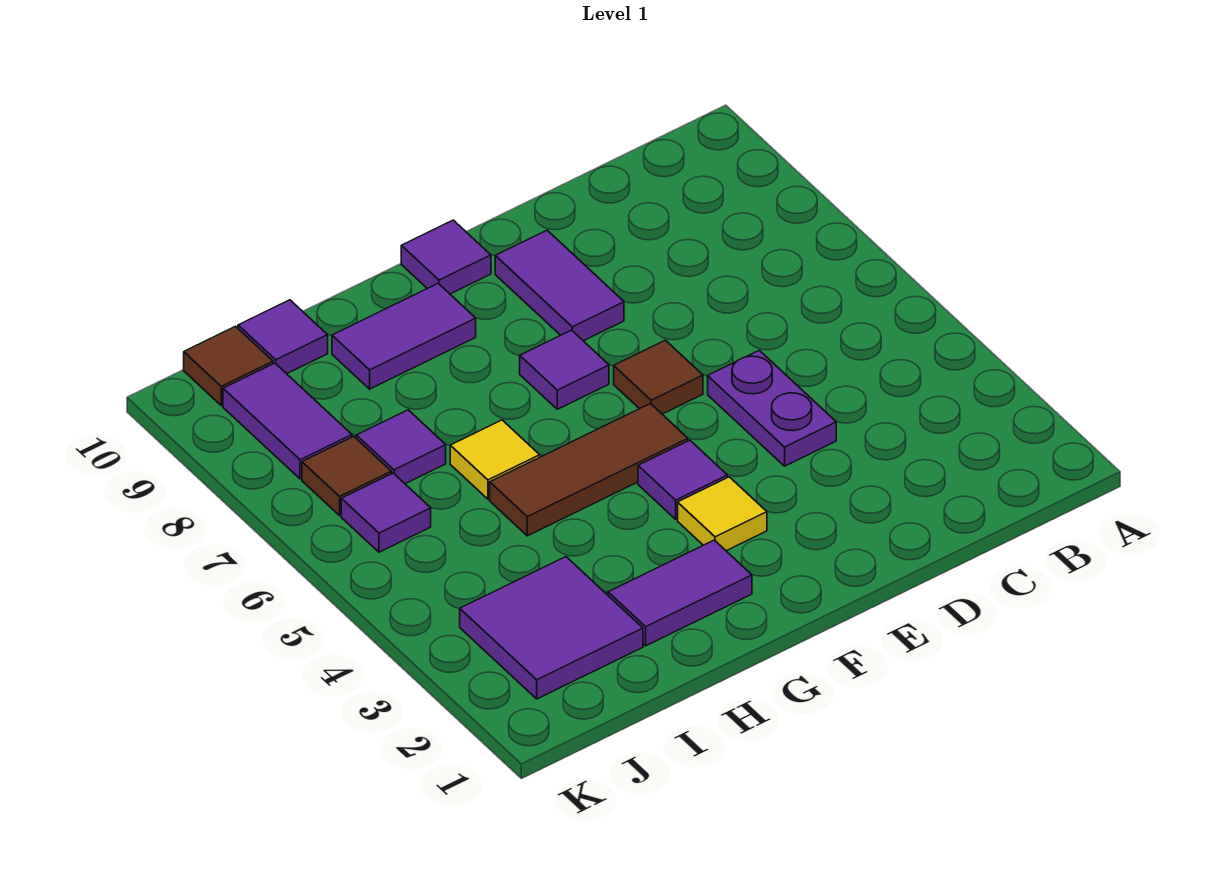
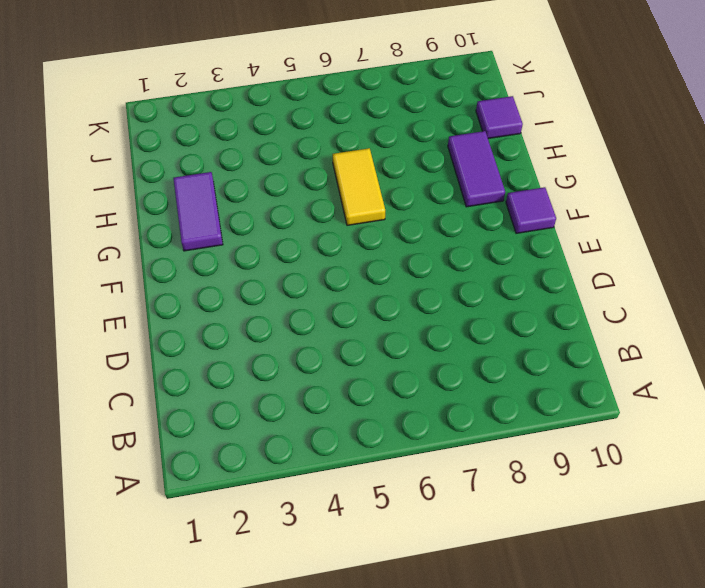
yellow tile G6:H6 level 1 -> yellow tile H6 level 1
none -> purple plate D4:D5 level 1
none -> brown tile E6 level 1
none -> purple tile E8:E9 level 1

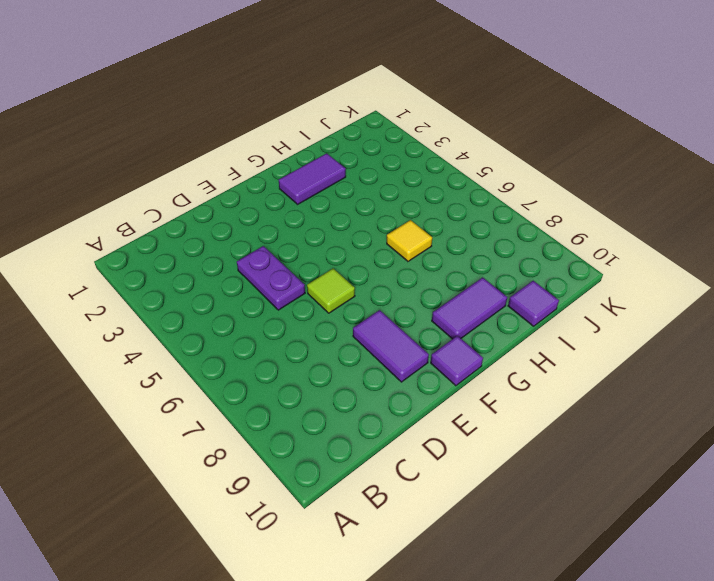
lime tile E6 level 1 -> brown tile E6 level 1
none -> yellow tile F3 level 1
none -> purple tile F4 level 1
none -> brown tile F5:H5 level 1

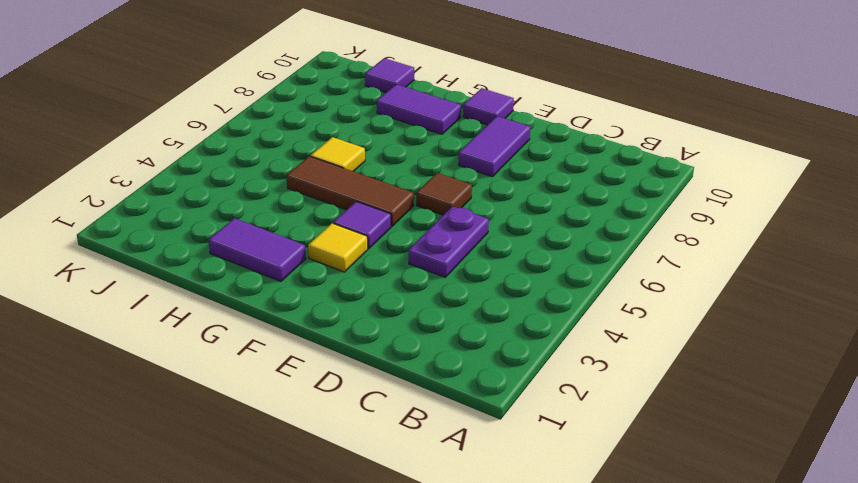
none -> purple tile F7 level 1
none -> purple tile I2:J3 level 1
none -> purple tile I7 level 1

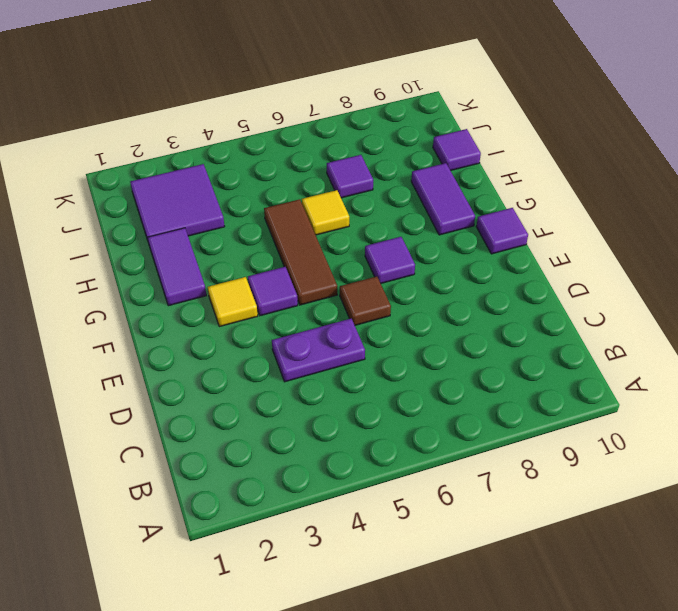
none -> purple tile E8:E9 level 1
none -> purple tile J6 level 1
none -> brown tile J7 level 1

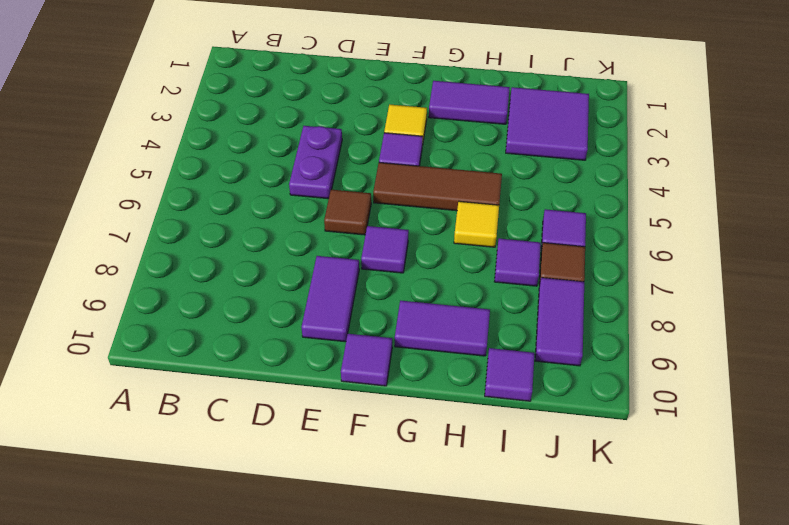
none -> brown tile J10 level 1

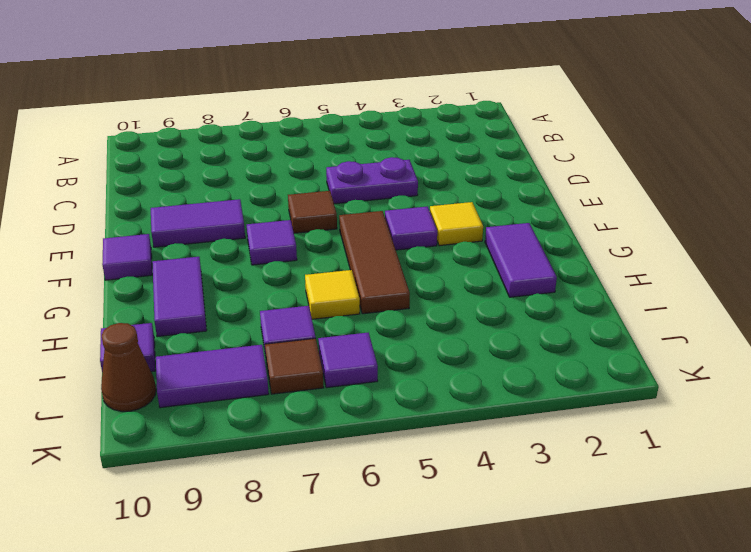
brown cone J10 level 1 -> brown tile J10 level 1
none -> purple tile I2:J3 level 1

